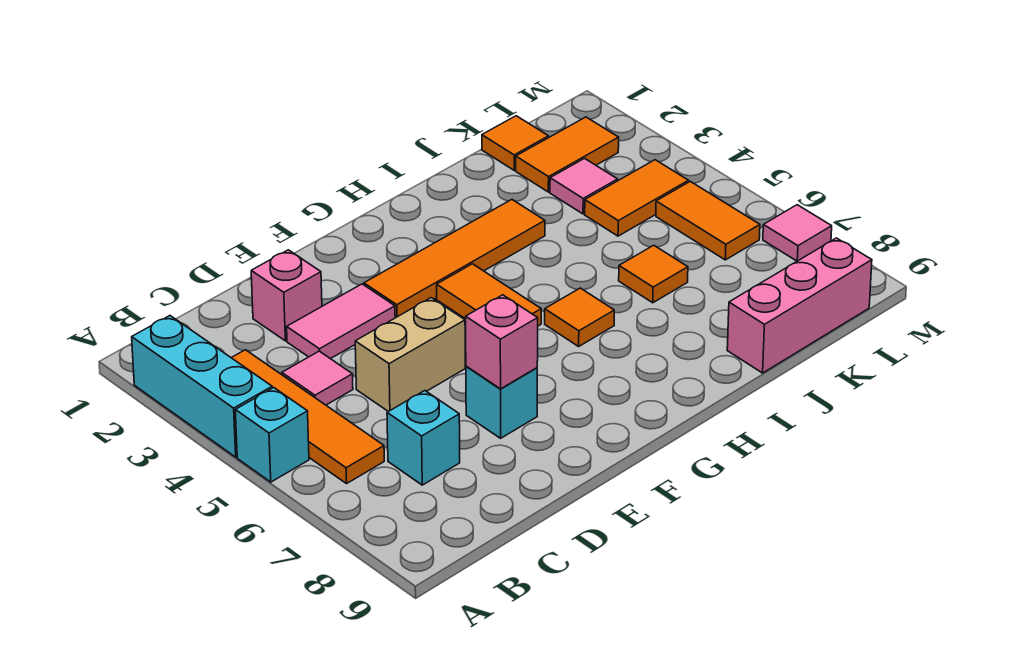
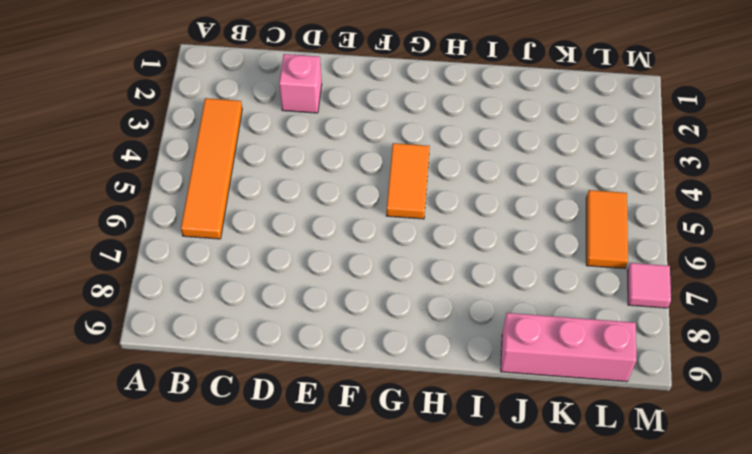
none -> cyan brick A2:A4 level 1
none -> cyan brick A5 level 1
none -> pink tile C4 level 1

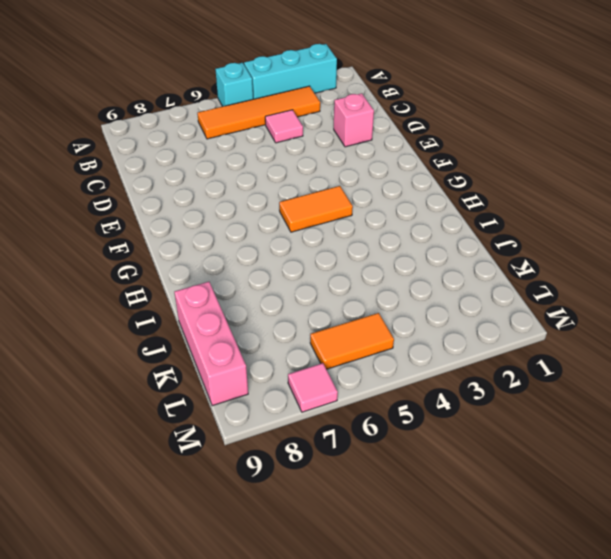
none -> cyan brick C7 level 1
none -> pink tile D3:E3 level 1
none -> tan brick D5:E5 level 1

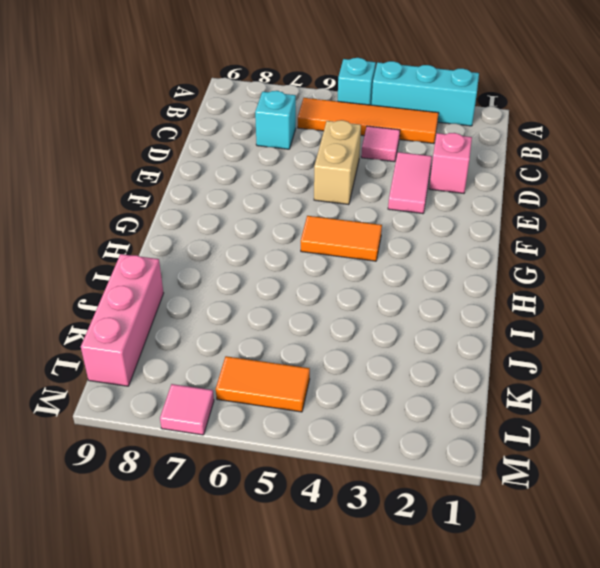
none -> cyan brick E7 level 1
none -> orange tile F3:I3 level 1
none -> orange tile H6 level 1

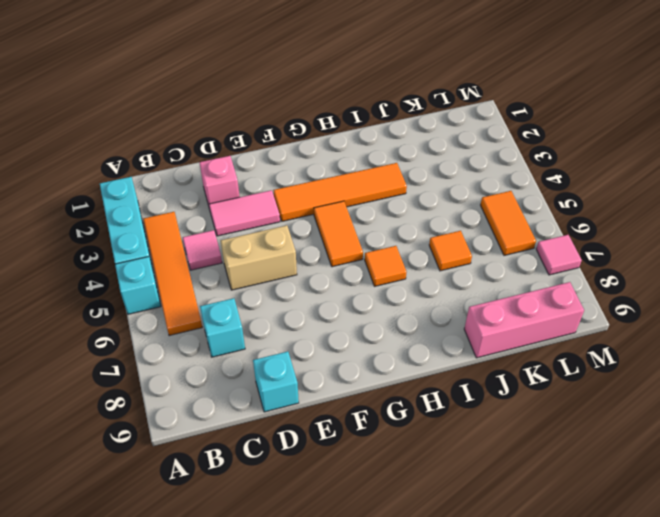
cyan brick D9 level 1 -> cyan brick E7 level 1
none -> orange tile K1 level 1
none -> orange tile K2:L2 level 1
none -> pink tile K3 level 1

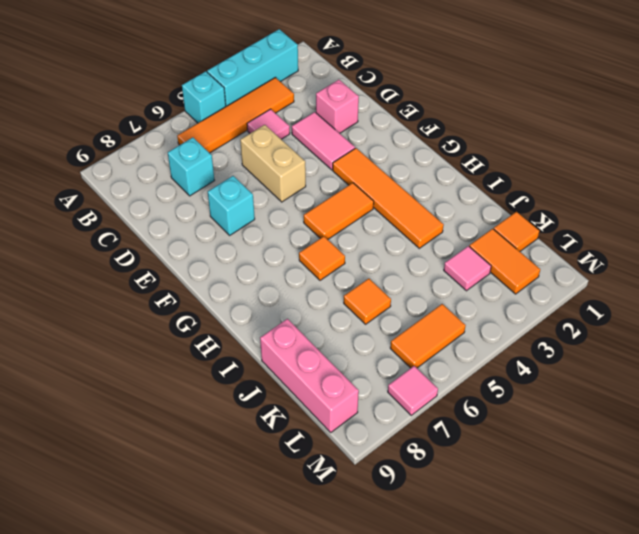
none -> orange tile K4:L4 level 1
none -> pink brick E7 level 2

